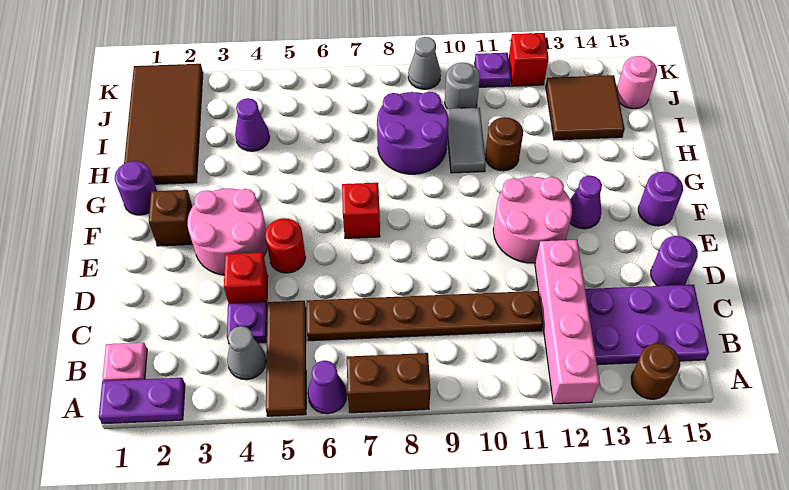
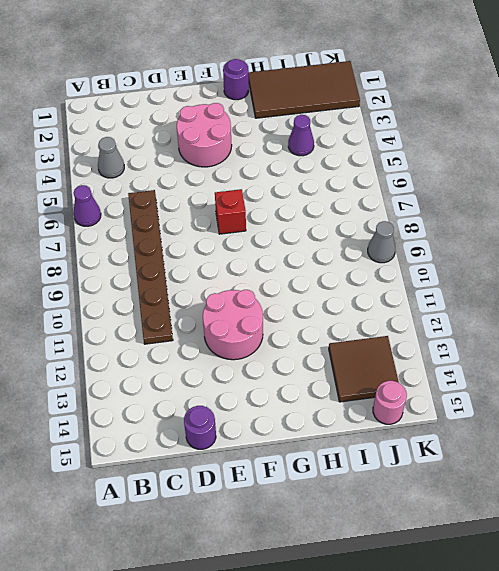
none -> purple plate A1:A2 level 1
none -> brown tile A5:C5 level 1
none -> brown brick A7:A8 level 1
none -> pink brick A12:D12 level 1

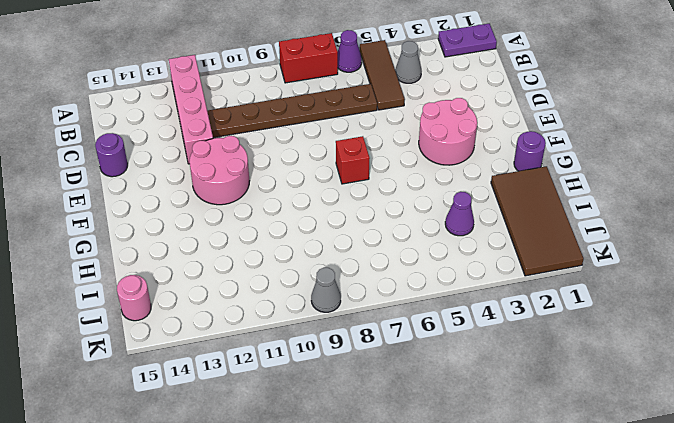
red brick A7:A8 level 1 -> brown brick A7:A8 level 1
none -> brown round brick A14 level 1
none -> pink plate B1 level 1
none -> purple plate B13:C15 level 1
none -> purple plate C4 level 1

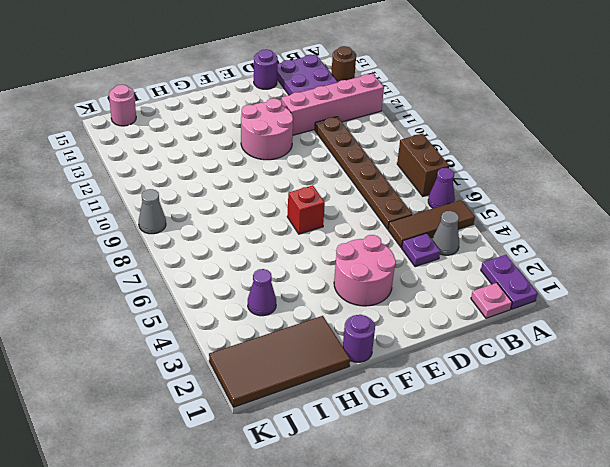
none -> red brick D4 level 1
none -> red round brick E5 level 1
none -> brown brick F2 level 1
none -> purple cone F13 level 1

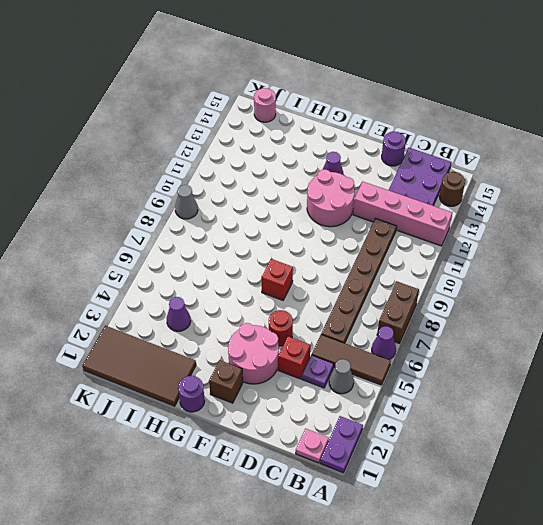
none -> purple round brick F15 level 1
none -> purple round brick H8:I9 level 1
none -> grey tile H10:I10 level 1
none -> brown round brick H11 level 1

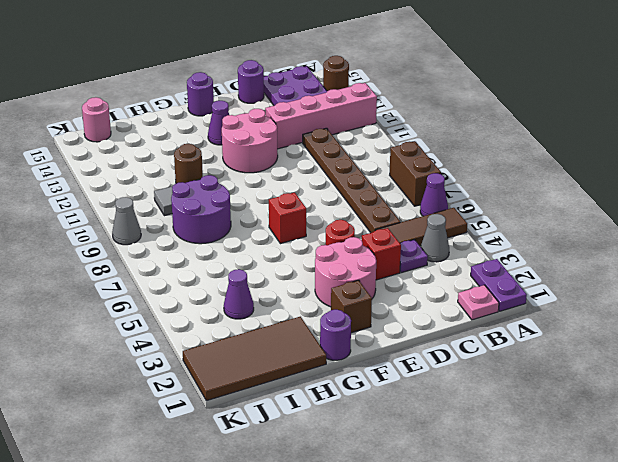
none -> brown tile I13:J14 level 1
none -> grey round brick J10 level 1
none -> purple plate K11 level 1
none -> red brick K12 level 1

